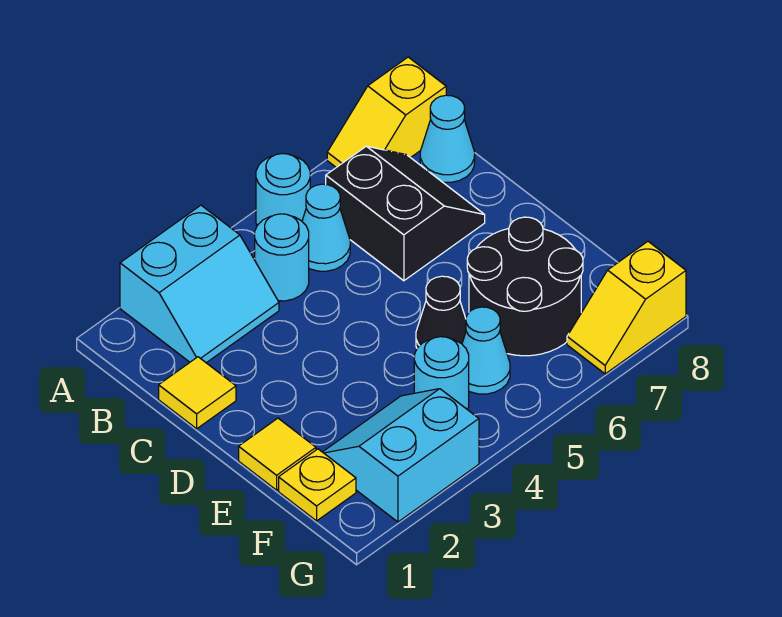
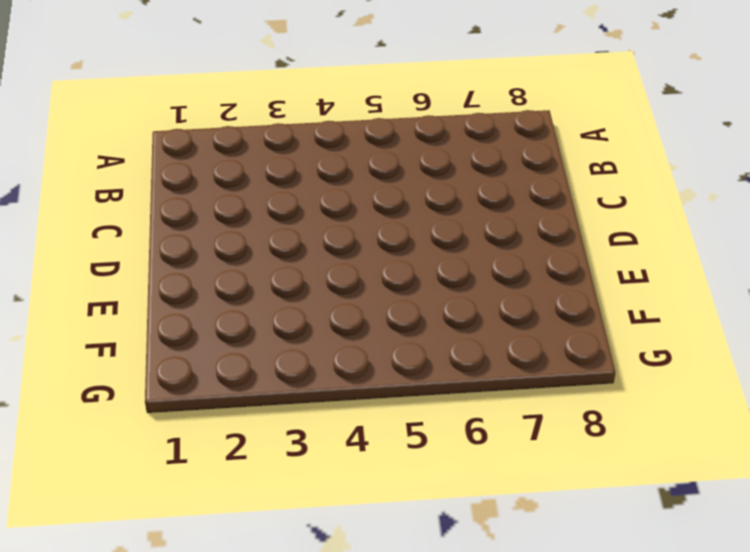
none -> cyan slope A2:B3 level 1 top A
none -> cyan round brick A5 level 1
none -> yellow slope A7:A8 level 1 top 8

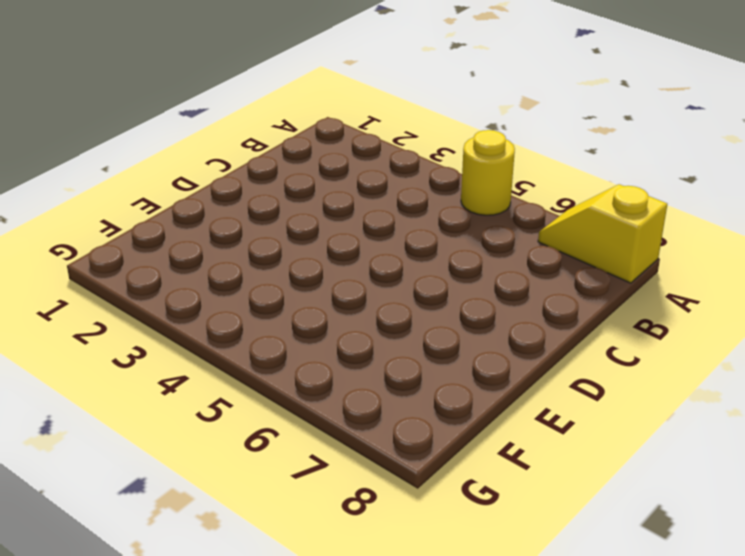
yellow round brick A5 level 1 -> cyan round brick A5 level 1
none -> cyan slope A2:B3 level 1 top A
none -> cyan round brick B4 level 1
none -> cyan cone B5 level 1

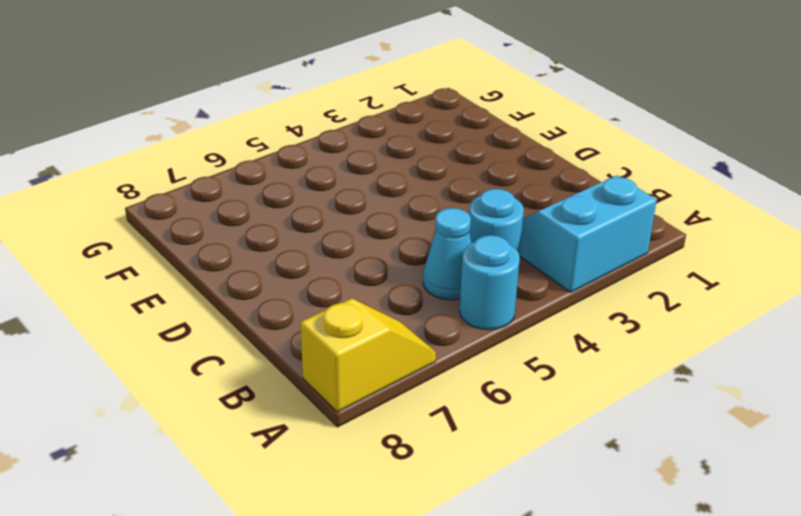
none -> black slope B6:C7 level 1 top 6
none -> cyan cone B8 level 1
none -> yellow tile C1 level 1

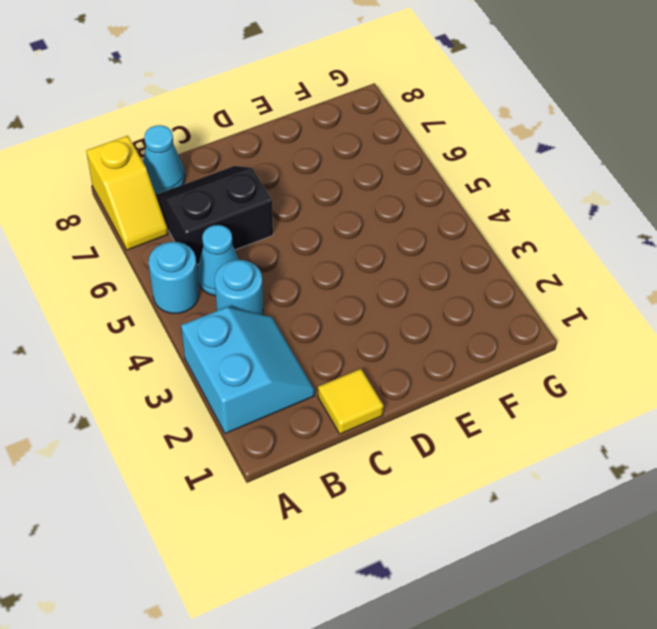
none -> yellow tile E1 level 1
none -> black cone E5 level 1
none -> black round brick E6:F7 level 1

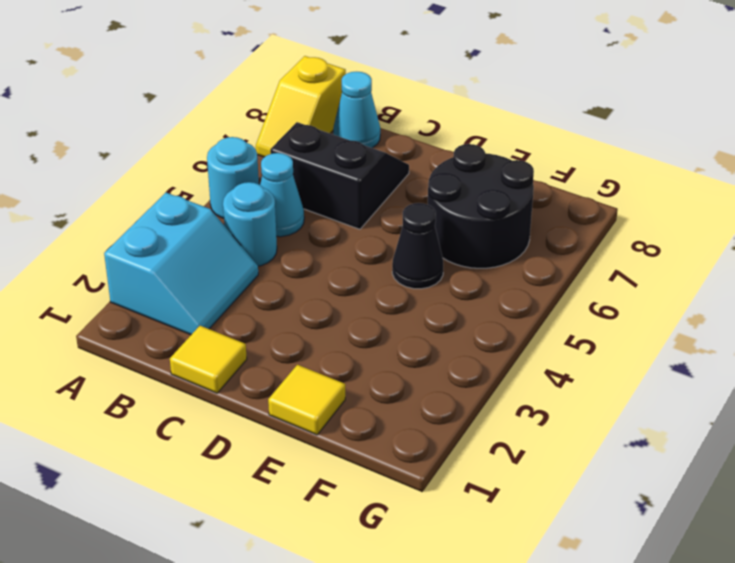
none -> yellow plate F1 level 1
none -> cyan slope F2:G3 level 1 top G
none -> cyan round brick F4 level 1

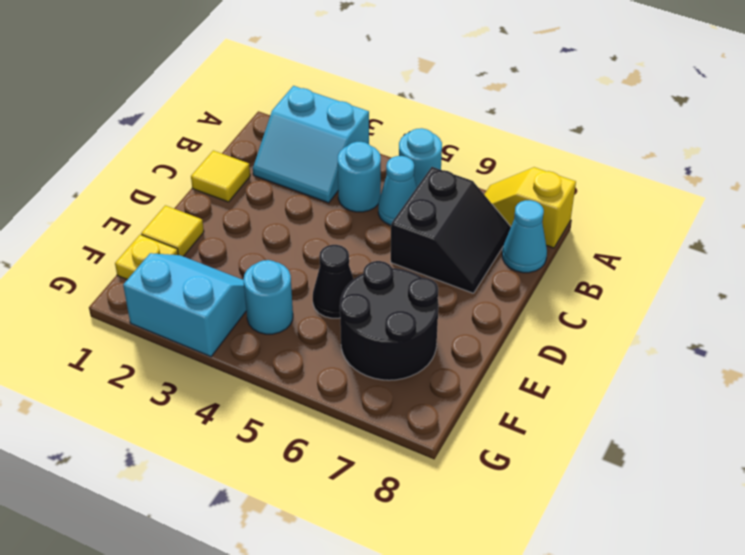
none -> cyan cone F5 level 1
none -> yellow slope G7:G8 level 1 top 8

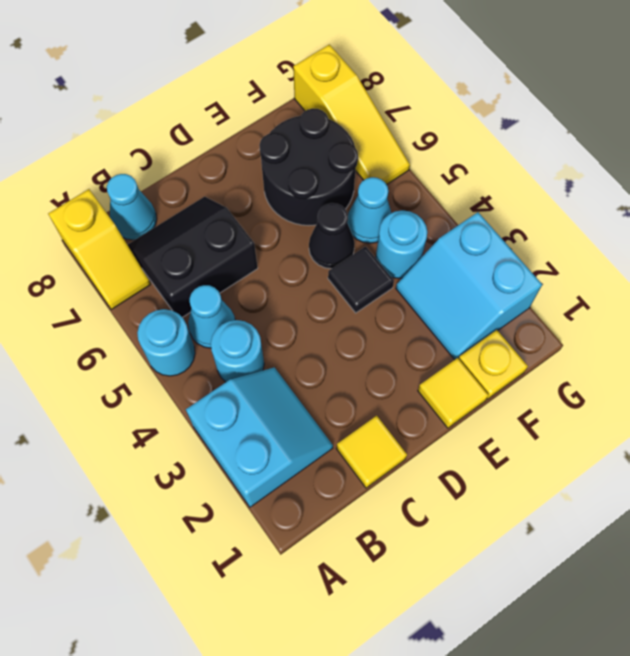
black tile E4 level 1 -> none
yellow slope G6:G8 level 1 top 8 -> yellow slope G7:G8 level 1 top 8

